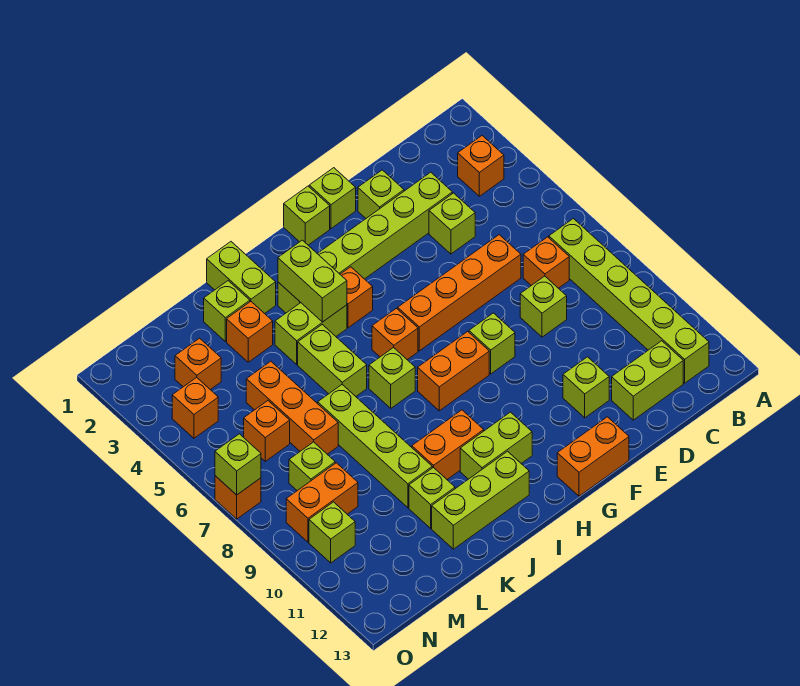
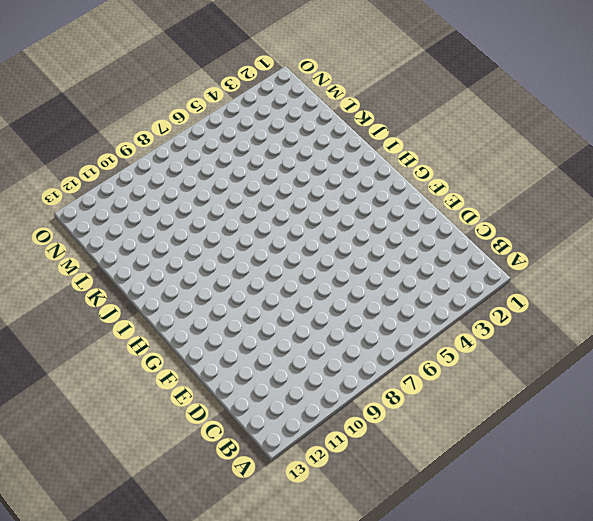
none -> orange brick B3 level 1
none -> lime brick B7:B12 level 1
none -> orange brick C7 level 1
none -> lime brick C12:D12 level 1

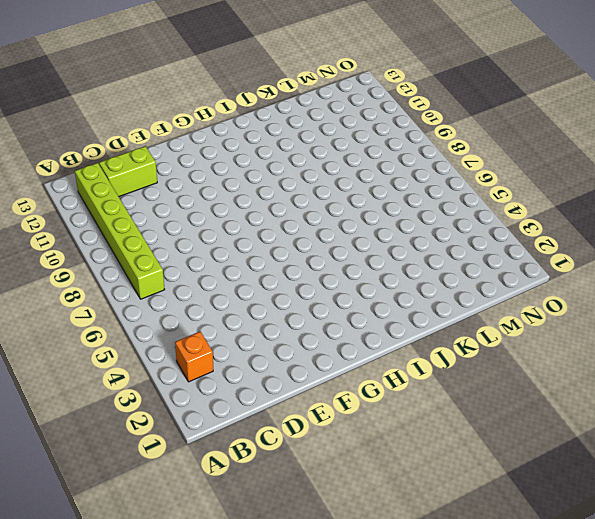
none -> orange brick C7 level 1
none -> lime brick D3:I3 level 1
none -> lime brick D4 level 1
none -> orange brick D6:G6 level 1

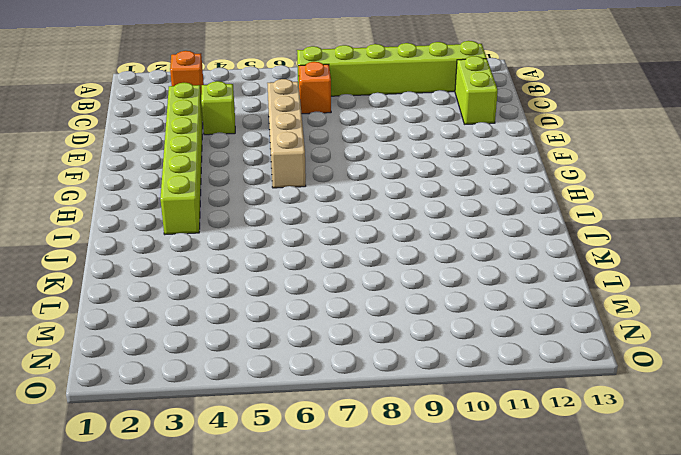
tan brick D6:G6 level 1 -> orange brick D6:G6 level 1
none -> lime brick D8 level 1
none -> lime brick E2 level 1
none -> lime brick E11 level 1
none -> lime brick F1 level 1

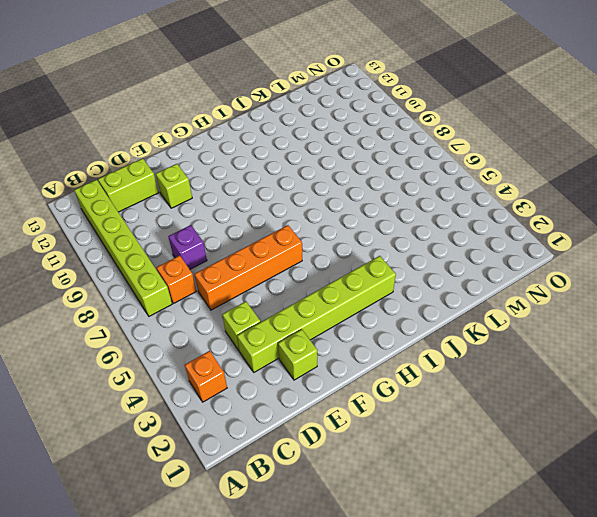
purple brick D8 level 1 -> lime brick D8 level 1
none -> lime brick F1 level 1
none -> lime brick F8 level 1
none -> orange brick F13:G13 level 1
none -> lime brick G1 level 1

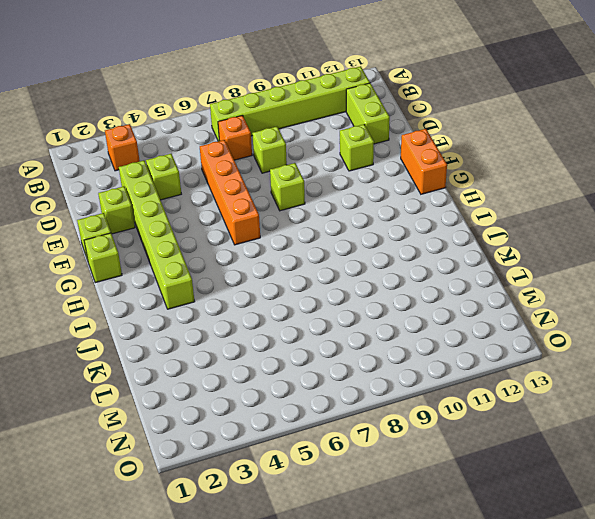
none -> orange brick G8:H8 level 1
none -> orange brick H4 level 1
none -> orange brick H6 level 1
none -> lime brick H11:I11 level 1

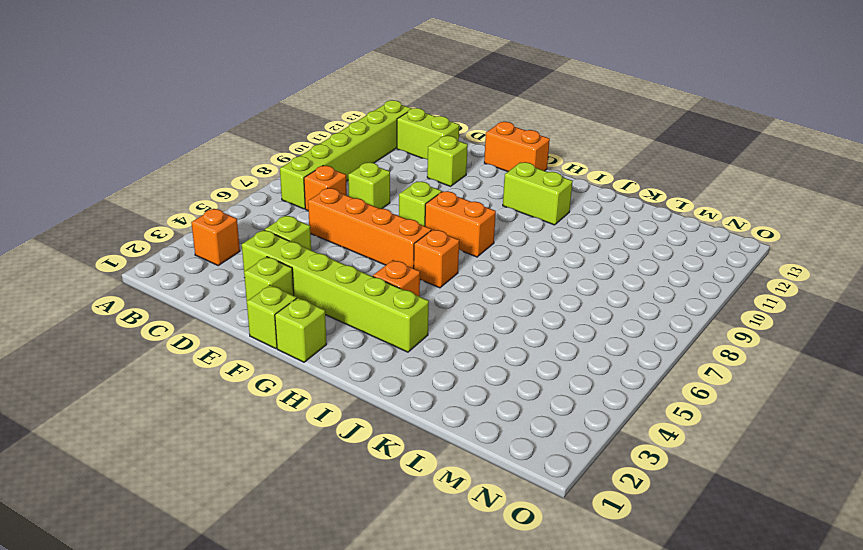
none -> lime brick I4:J4 level 1
none -> lime brick I7 level 1
none -> orange brick I10:J10 level 1
none -> lime brick I12:K12 level 1

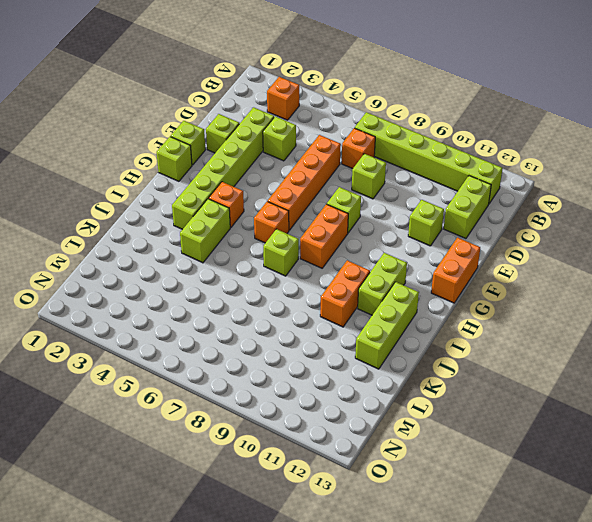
none -> lime brick J1:J2 level 1
none -> lime brick J5:J6 level 1
none -> lime brick K2 level 1
none -> orange brick K3 level 1

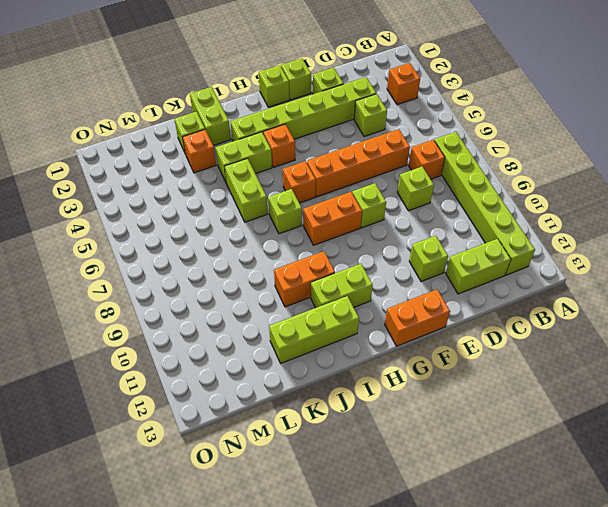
none -> lime brick K7:K10 level 1
none -> lime brick K11 level 1
none -> orange brick L5:L7 level 1
none -> orange brick M3 level 1

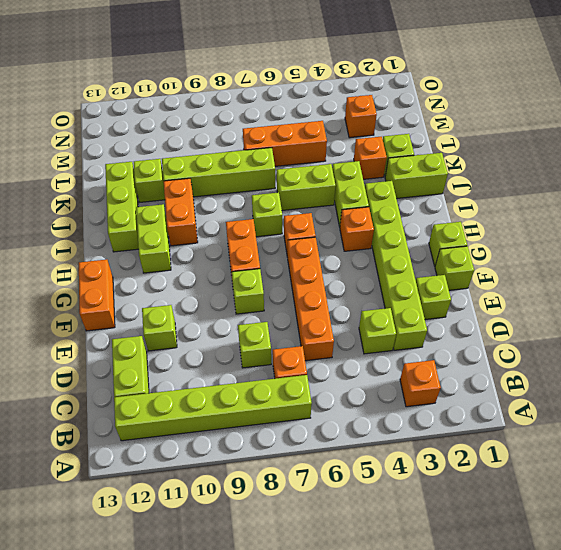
none -> orange brick M6 level 1
none -> lime brick M8 level 1
none -> orange brick M9:N9 level 1
none -> orange brick N4 level 1

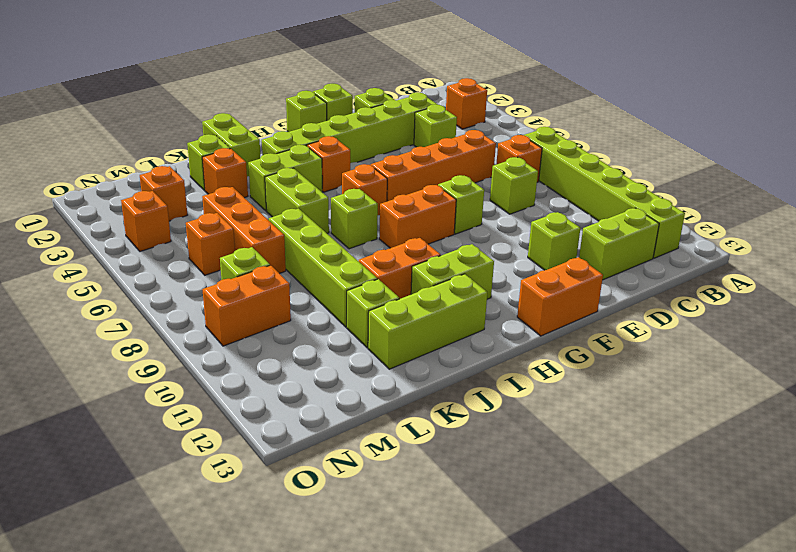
none -> lime brick N10 level 1
none -> orange brick O7 level 1
none -> lime brick I3:I4 level 2
none -> lime brick O7 level 2

